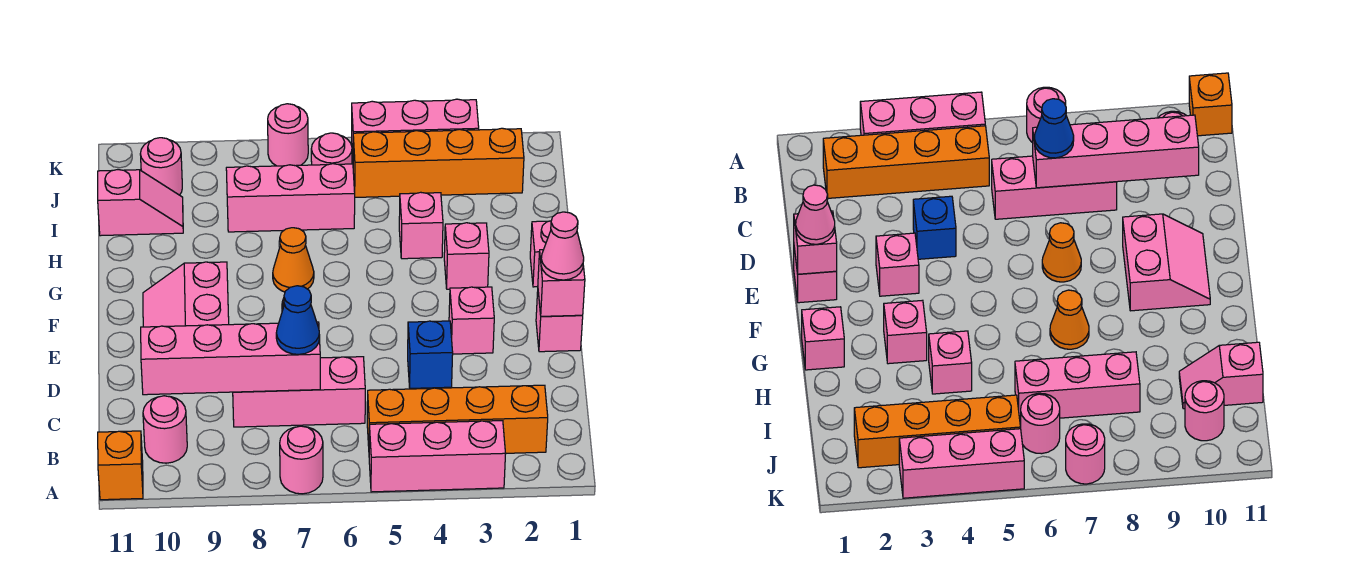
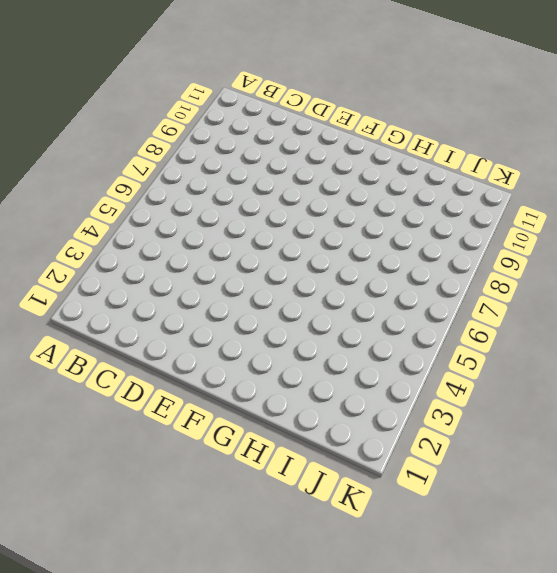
none -> pink brick A3:A5 level 1
none -> pink round brick A7 level 1
none -> orange brick A11 level 1

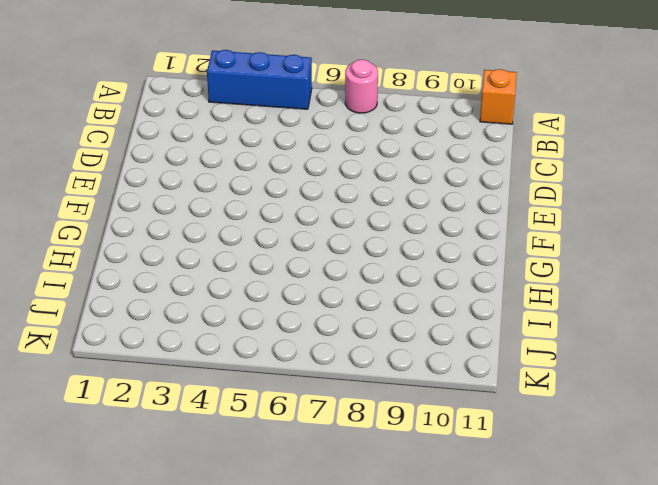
blue brick A3:A5 level 1 -> pink brick A3:A5 level 1
none -> orange brick B2:B5 level 1
none -> pink round brick B10 level 1
none -> pink brick C6:C8 level 1

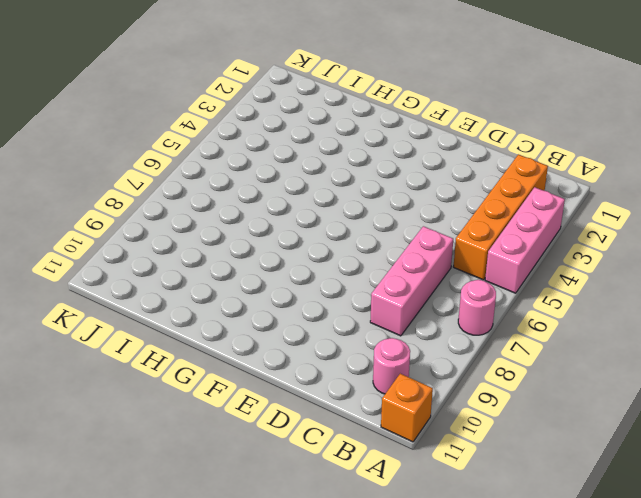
none -> blue brick D4 level 1
none -> pink brick E1 level 1
none -> pink brick E3 level 1

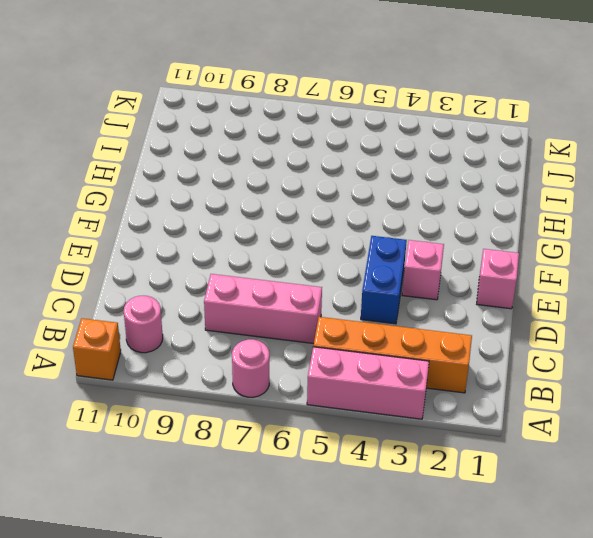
blue brick D4:E4 level 1 -> blue brick D4 level 1
none -> orange cone E7 level 1
none -> pink slope E9:F10 level 1 top 9
none -> pink brick G1 level 1

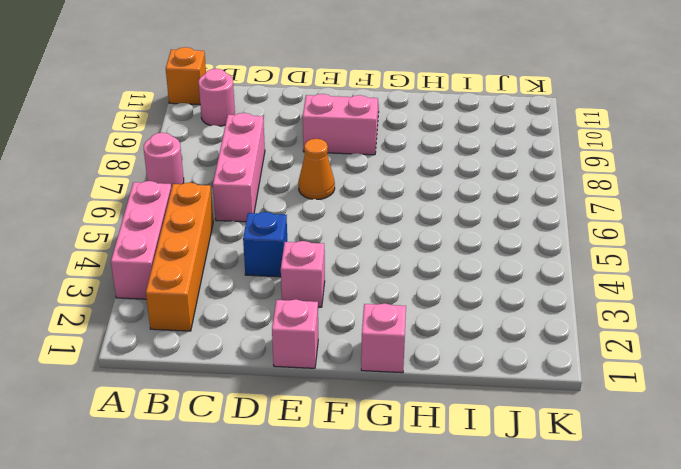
none -> pink brick G3 level 1
none -> orange cone G7 level 1
none -> pink brick H4 level 1

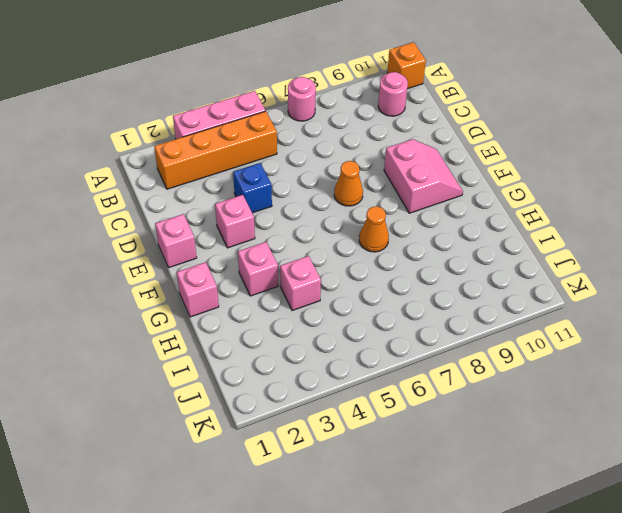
none -> pink brick C6:C8 level 1
none -> pink brick I6:I8 level 1
none -> pink slope I10:I11 level 1 top 11

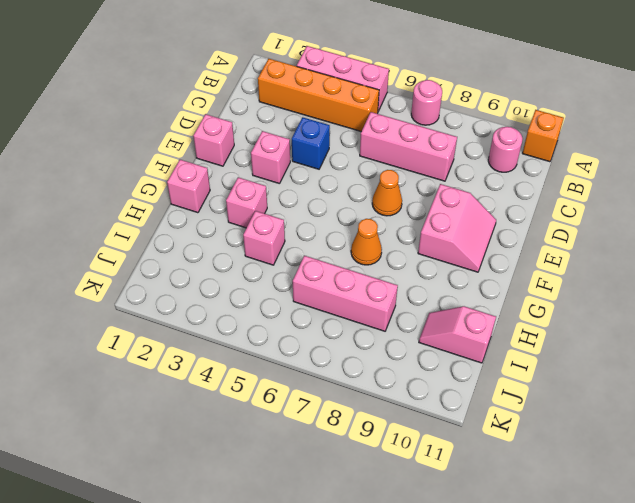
none -> orange brick J2:J5 level 1
none -> pink round brick J6 level 1
none -> pink round brick J10 level 1

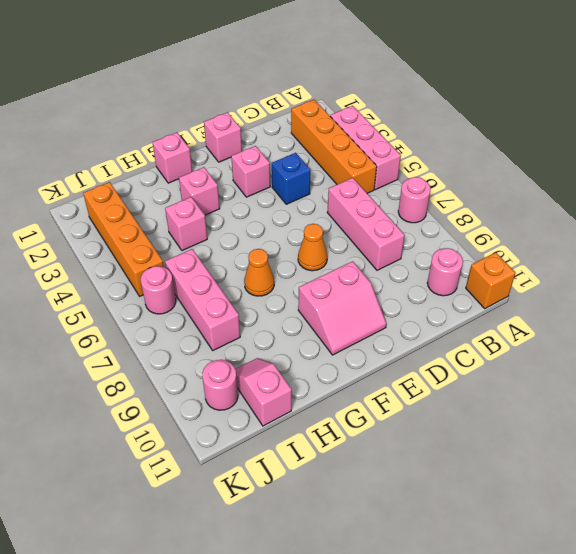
none -> pink brick K3:K5 level 1
none -> pink round brick K7 level 1
none -> pink brick C7:C10 level 2

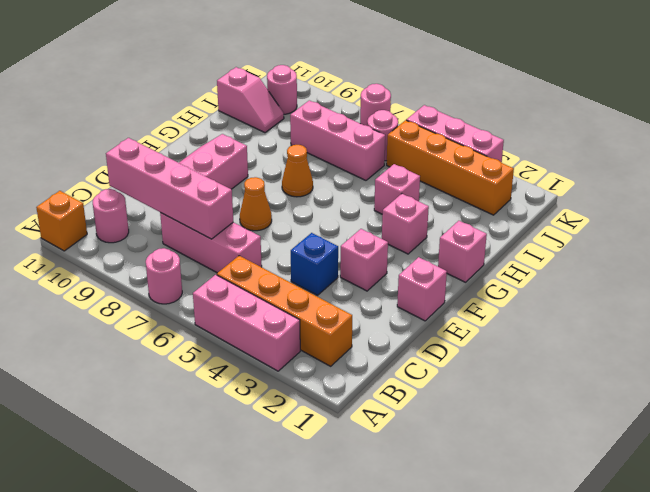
none -> pink brick E1 level 2
none -> blue cone C7 level 3
none -> pink cone E1 level 3

